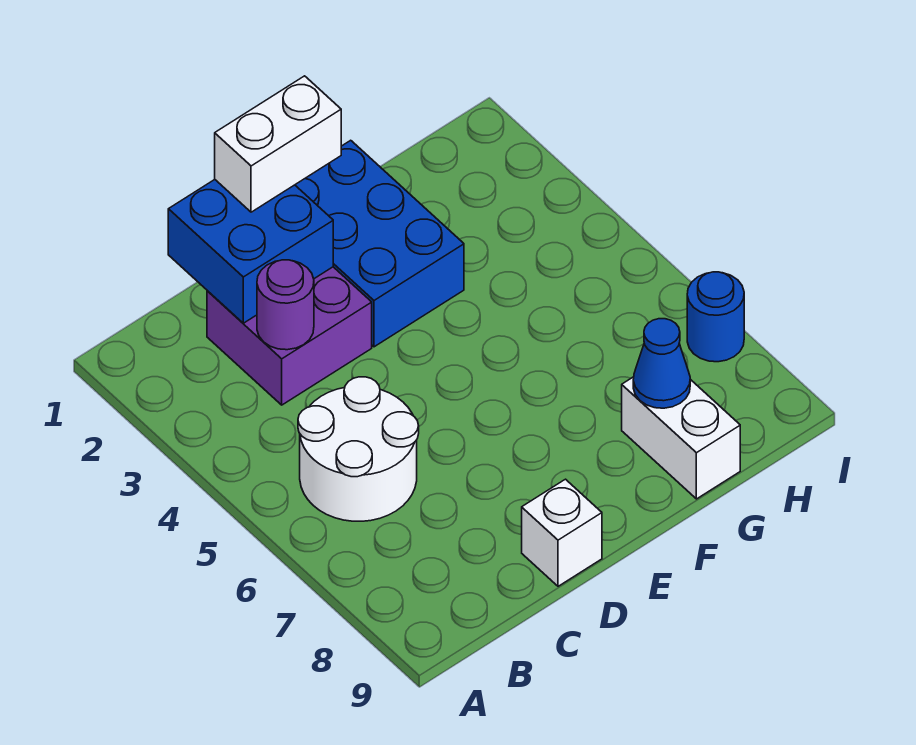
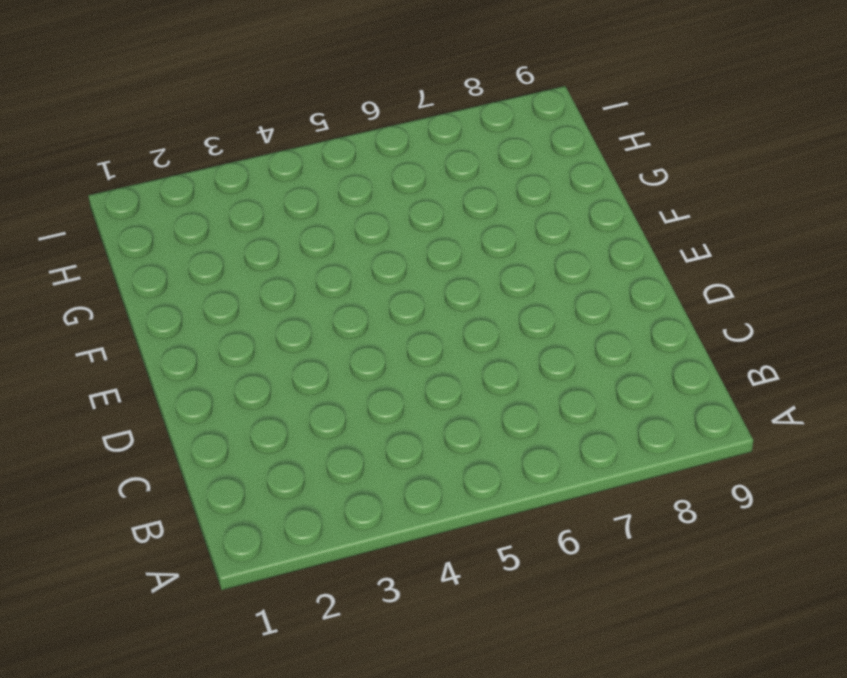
none -> white round brick B5:C6 level 1
none -> purple brick C2:D3 level 1

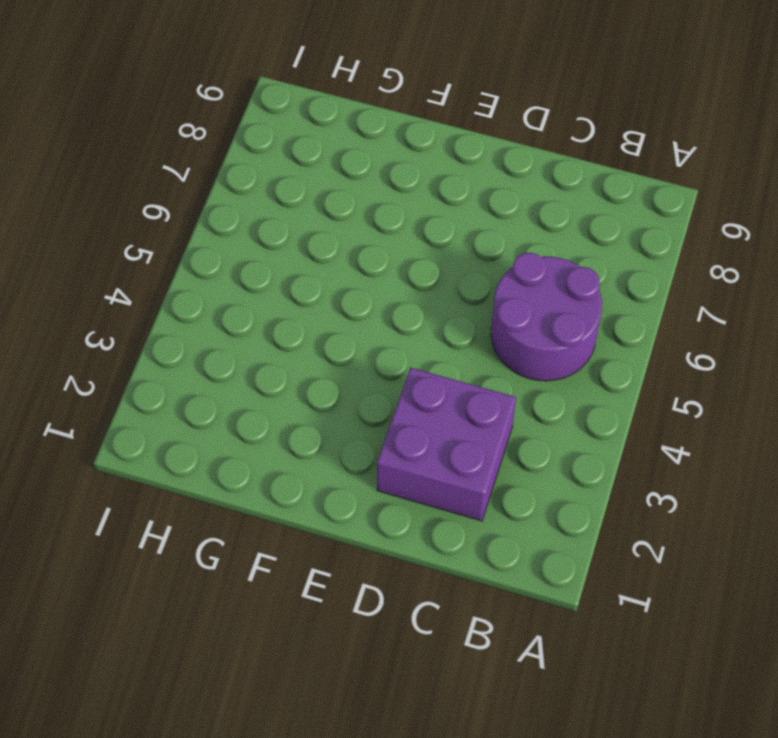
purple round brick B5:C6 level 1 -> white round brick B5:C6 level 1
none -> white brick D9 level 1
none -> blue brick E1:F3 level 1

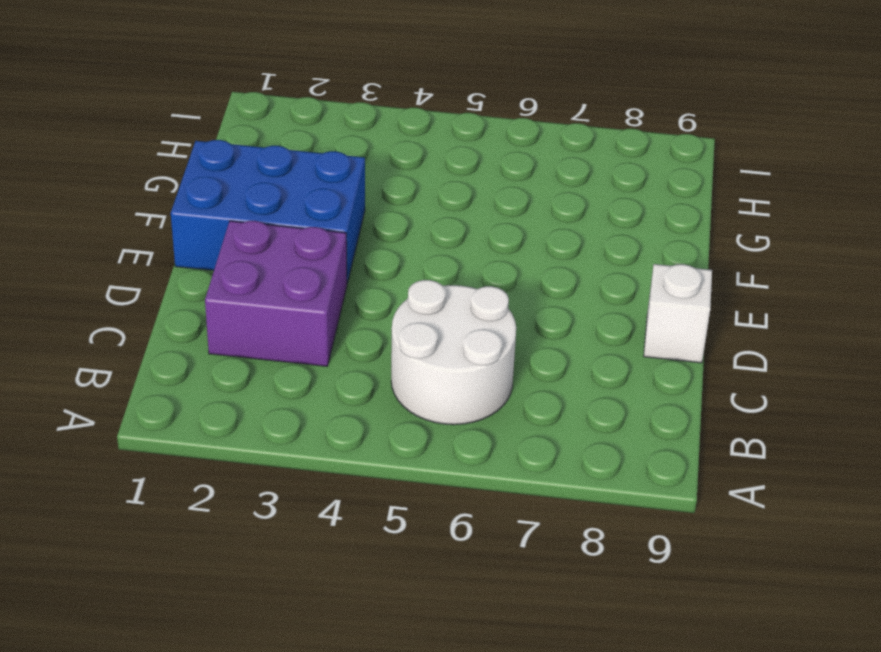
none -> white brick G8:G9 level 1
none -> blue round brick I7 level 1

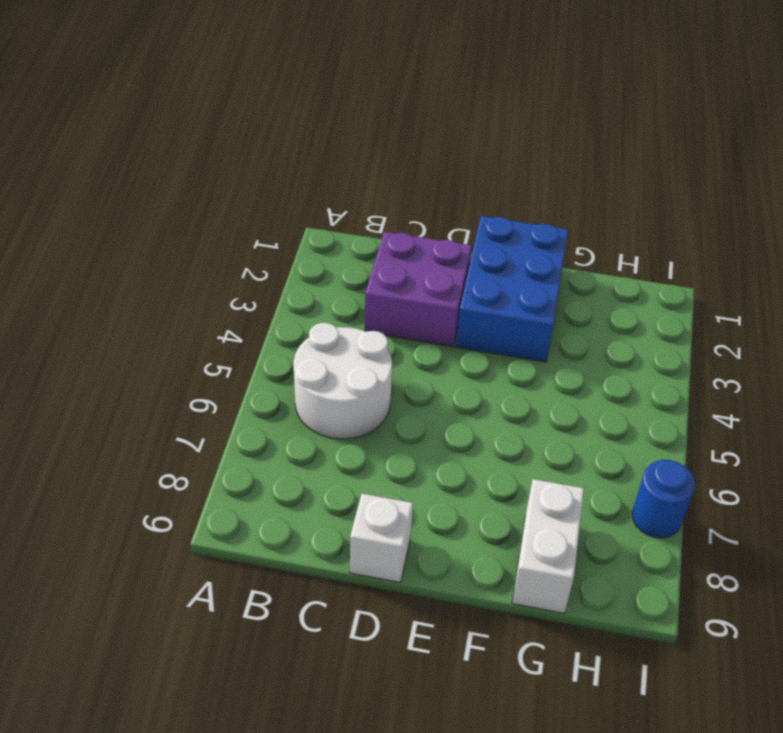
none -> blue brick C1:D2 level 2
none -> purple round brick C3 level 2

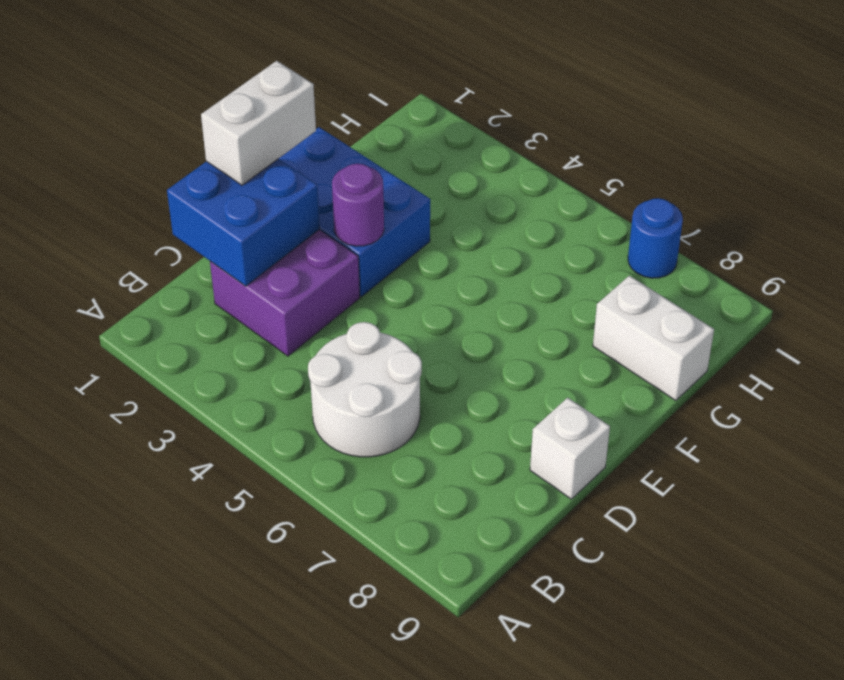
purple round brick E3 level 2 -> purple round brick C3 level 2
none -> blue cone G8 level 2

